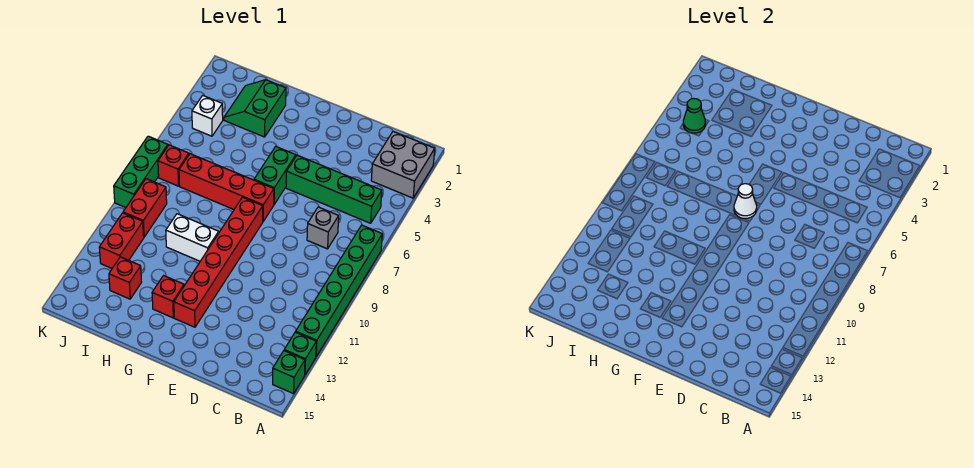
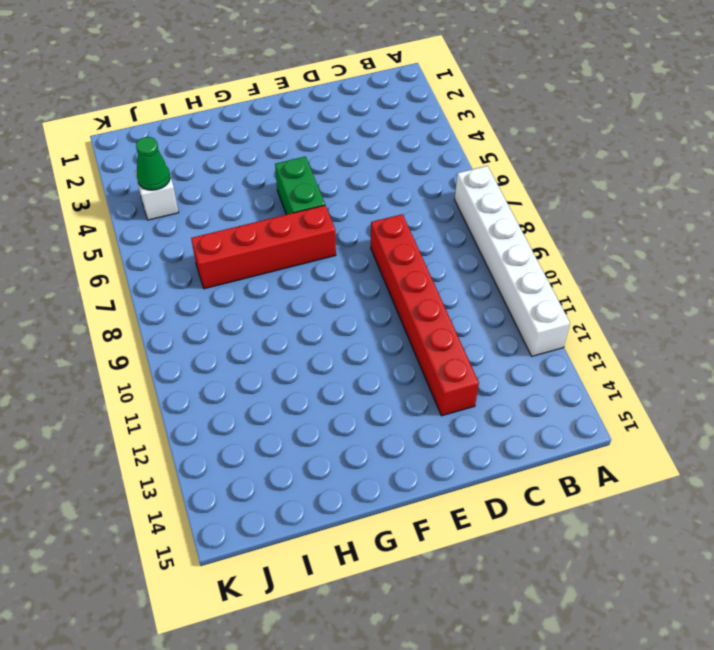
white brick A7:A12 level 1 -> green brick A7:A12 level 1
red brick D8:D13 level 1 -> red brick F8:F13 level 1
none -> grey brick A2:B3 level 1
none -> green brick A13 level 1
none -> green brick A14 level 1

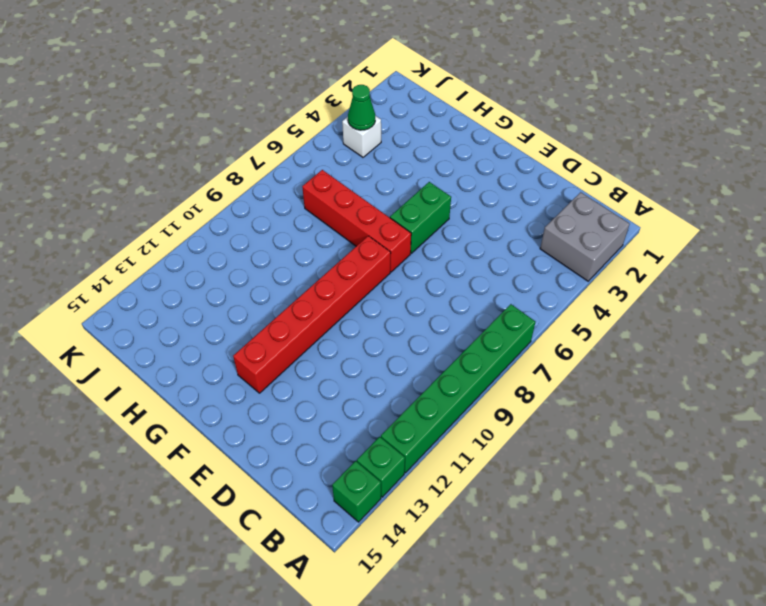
none -> green brick B5:E5 level 1
none -> grey brick C7 level 1
none -> white brick G10:H10 level 1

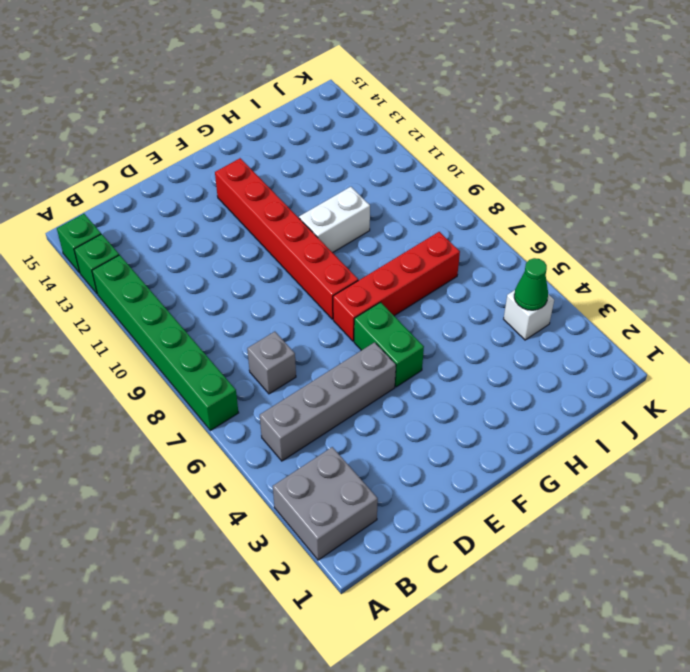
grey brick B5:E5 level 1 -> green brick B5:E5 level 1
none -> red brick G13 level 1
none -> green slope H2:I3 level 1 top H
none -> red brick I13 level 1

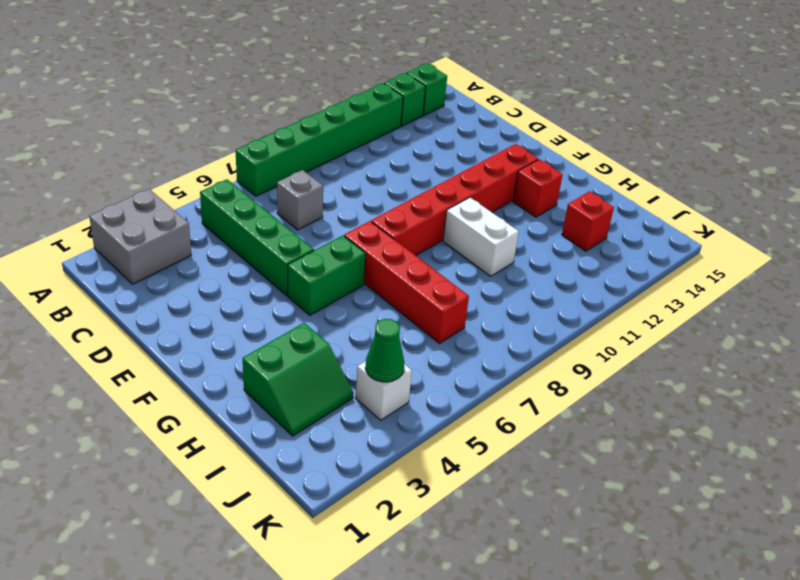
none -> red brick J7 level 1
none -> red brick J9:J10 level 1
none -> red brick J11:J12 level 1

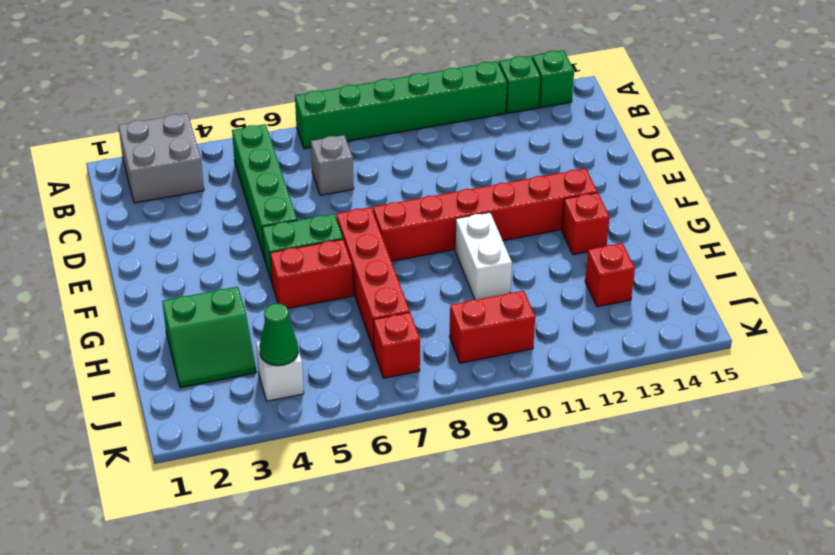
red brick G5:G6 level 1 -> red brick J11:J12 level 1
none -> green brick K7:K9 level 1
none -> white cone F7 level 2

